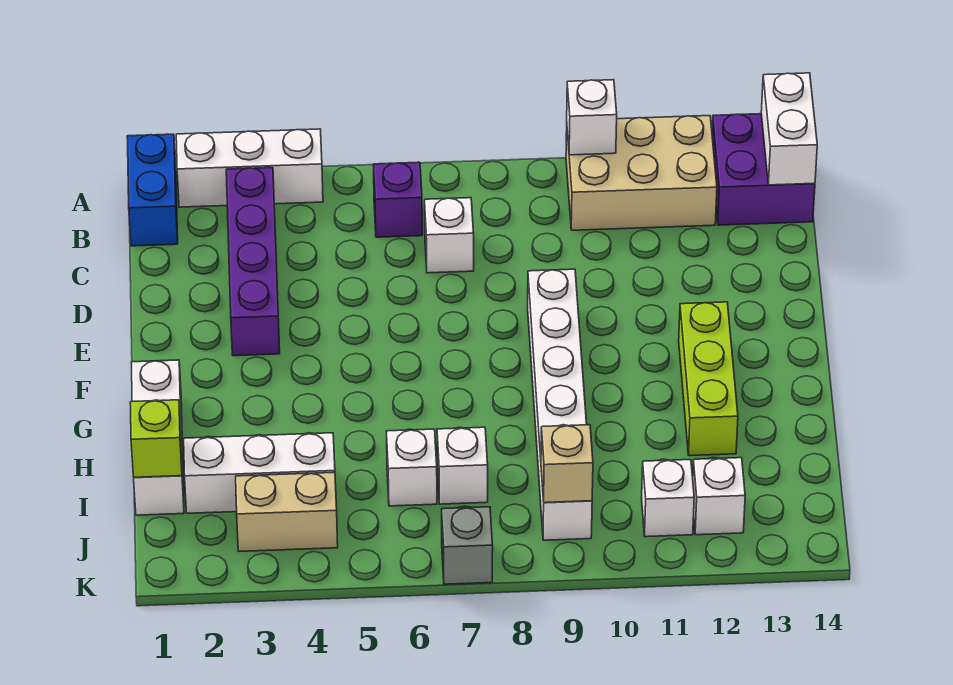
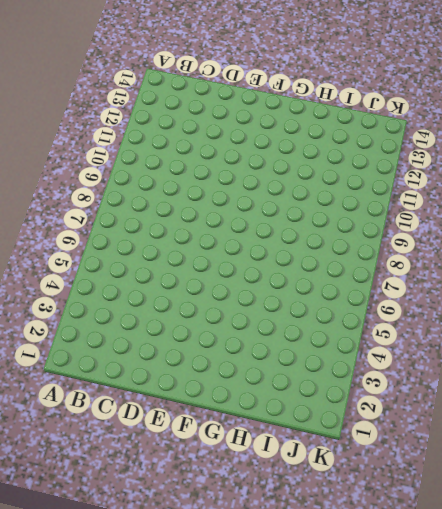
none -> blue brick A1:B1 level 1
none -> white brick A2:A4 level 1
none -> tan brick A10:B12 level 1

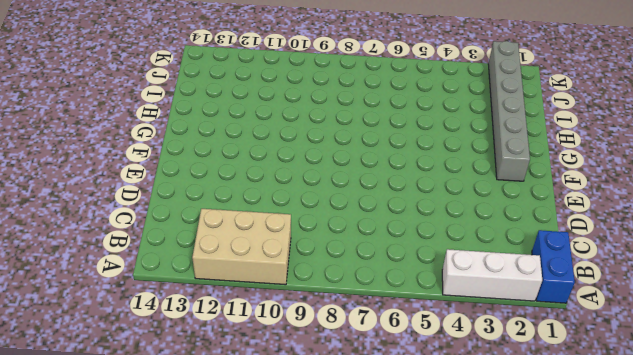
grey brick F2:K2 level 1 -> white brick I2:I4 level 1
none -> purple brick A13:B14 level 1
none -> purple brick B3:E3 level 1
none -> purple brick B6 level 1

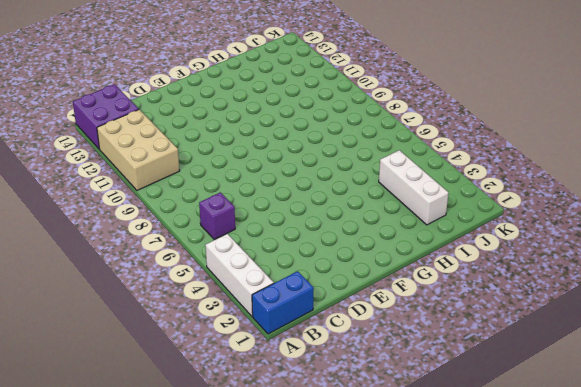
none -> purple brick B3:E3 level 1
none -> white brick C7 level 1
none -> white brick E9:J9 level 1

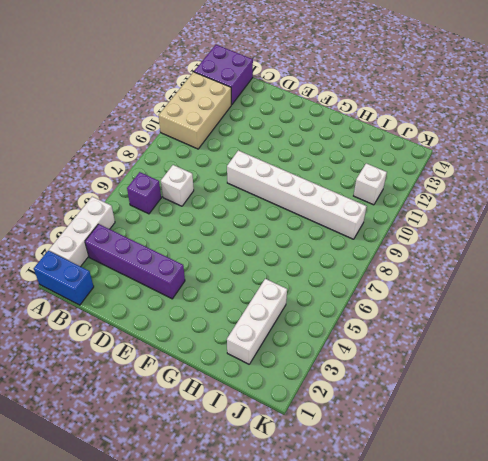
none -> lime brick F12:H12 level 1
none -> white brick G1:I1 level 1
none -> white brick I6 level 1

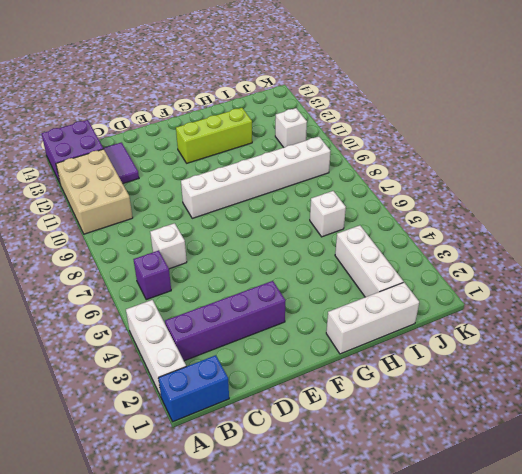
purple tile C12:C13 level 1 -> none
none -> white brick I7 level 1
none -> tan brick J3:J4 level 1
none -> white brick J12 level 1

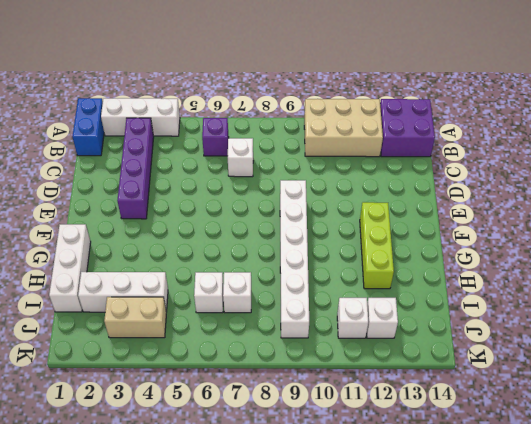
none -> grey brick K7 level 1
none -> white brick A10 level 2
none -> white brick A14:B14 level 2

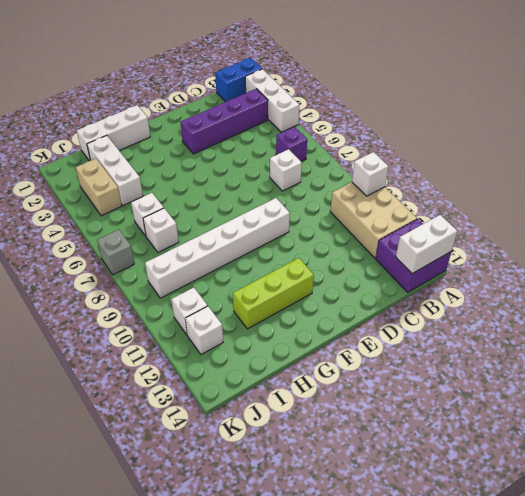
none -> lime brick I1 level 2
none -> tan brick J9 level 2

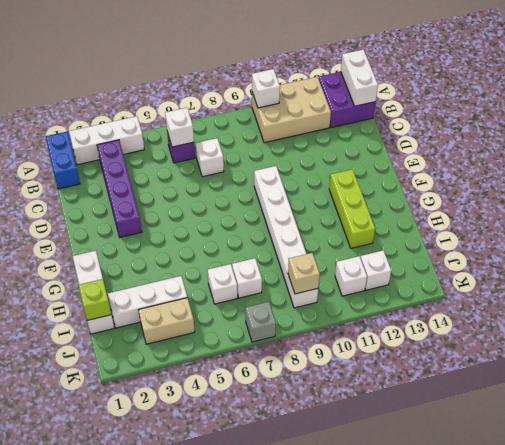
white brick B6 level 2 -> none

